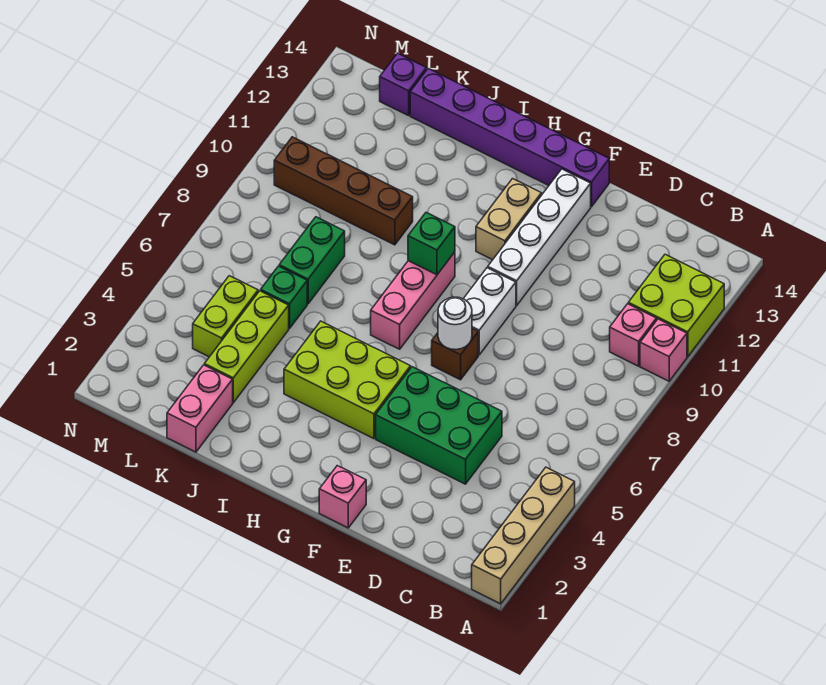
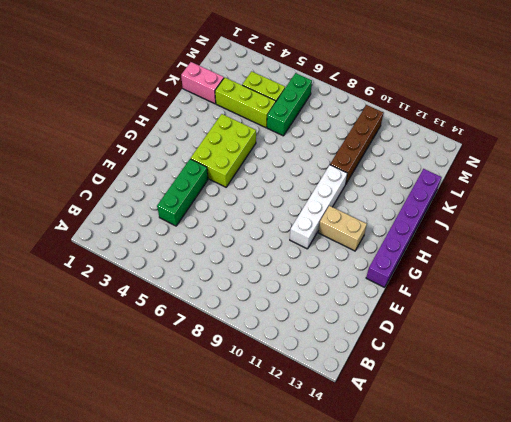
green brick D4:F4 level 1 -> green brick D4:F5 level 1
white brick F10:I10 level 1 -> white brick F10:F13 level 1
green brick K6:M6 level 1 -> green brick K6 level 1
none -> tan brick A1:A4 level 1
none -> pink brick A10 level 1
none -> lime brick A11:B12 level 1

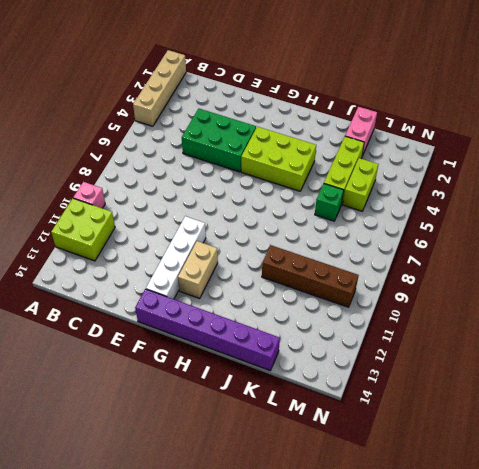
none -> pink brick B10 level 1
none -> pink brick F1 level 1
none -> brown brick F7 level 1

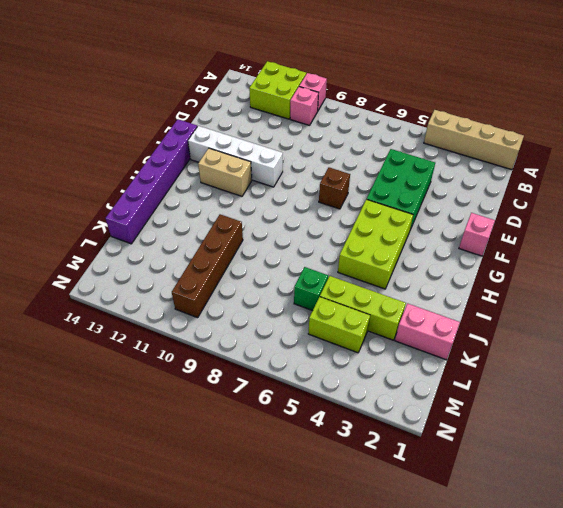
none -> white brick F8:F9 level 1
none -> pink brick H7:H9 level 1
none -> green brick K7:K8 level 1

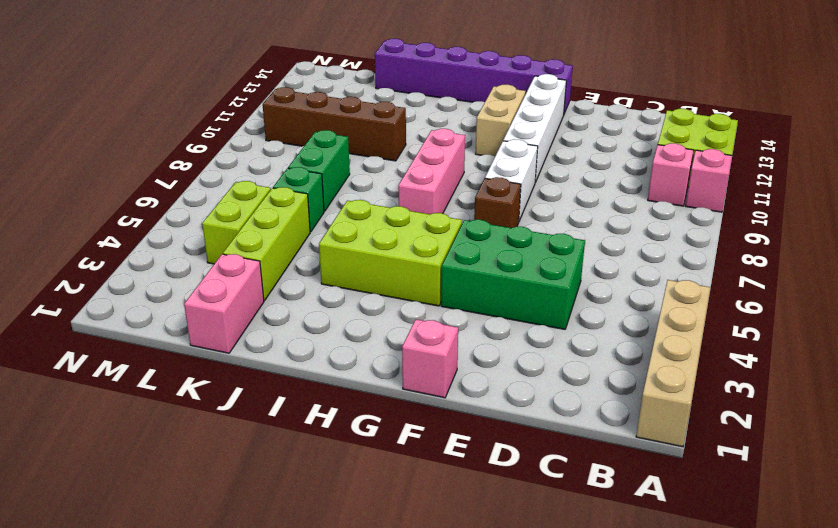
none -> purple brick L14 level 1
none -> white round brick F7 level 2
none -> green brick H9 level 2

